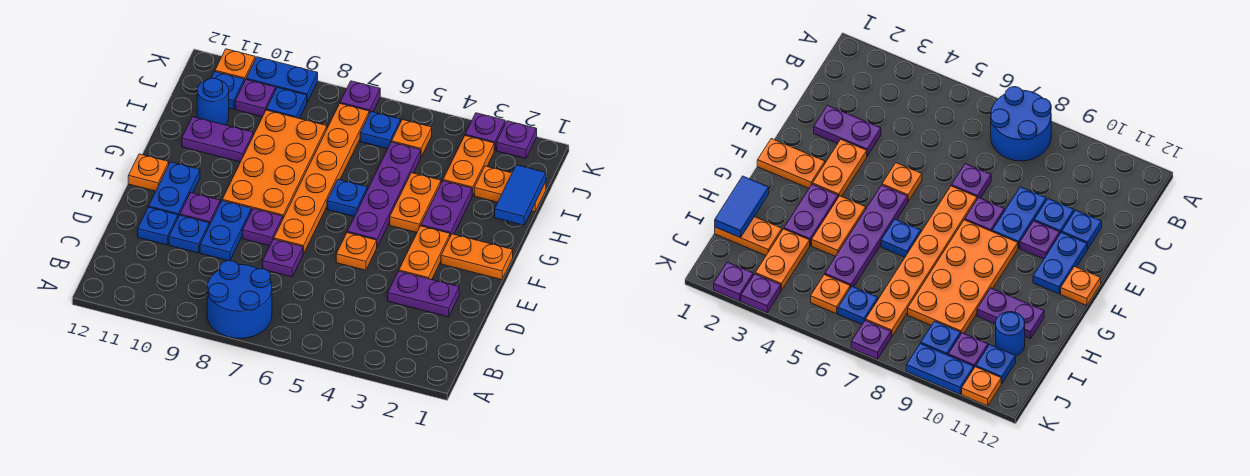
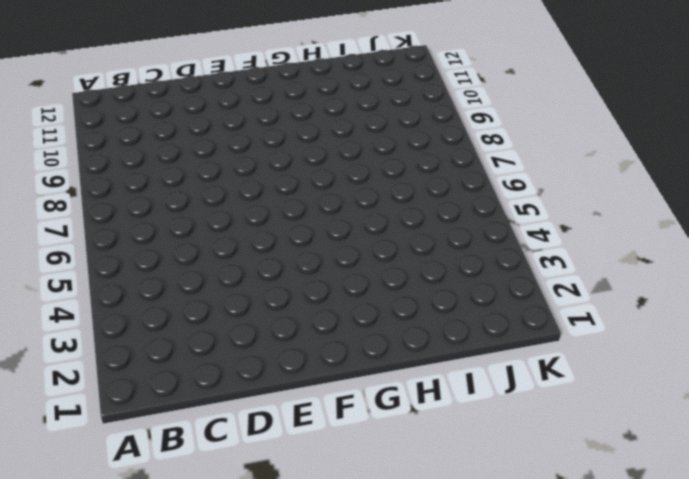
none -> blue round brick A7:B8 level 1
none -> purple plate D2:D3 level 1
none -> purple plate D7 level 1
none -> blue plate D9:E9 level 1

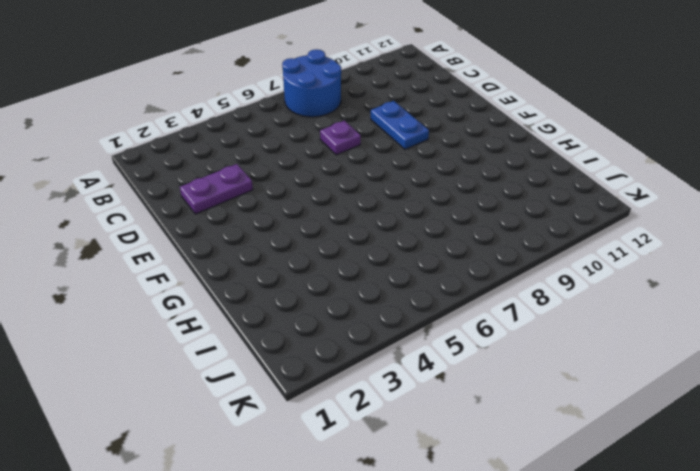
none -> blue plate D10 level 1
none -> blue plate D11 level 1
none -> orange plate E3:F3 level 1
none -> orange plate E5 level 1

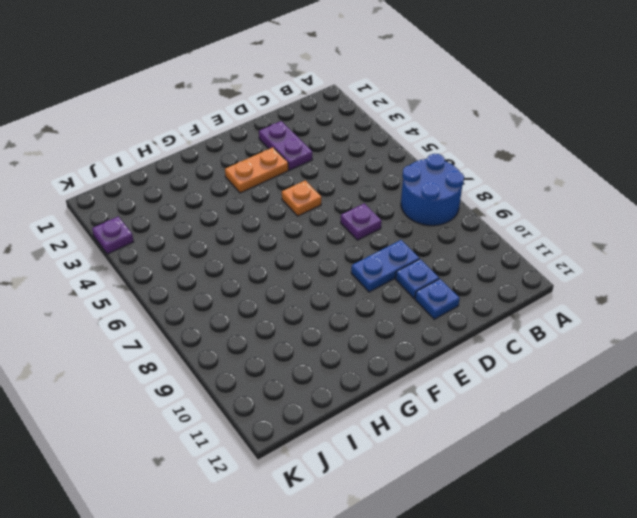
none -> orange plate E7:J7 level 1
none -> purple plate E8 level 1
none -> purple plate E10 level 1
none -> blue plate E11:F11 level 1

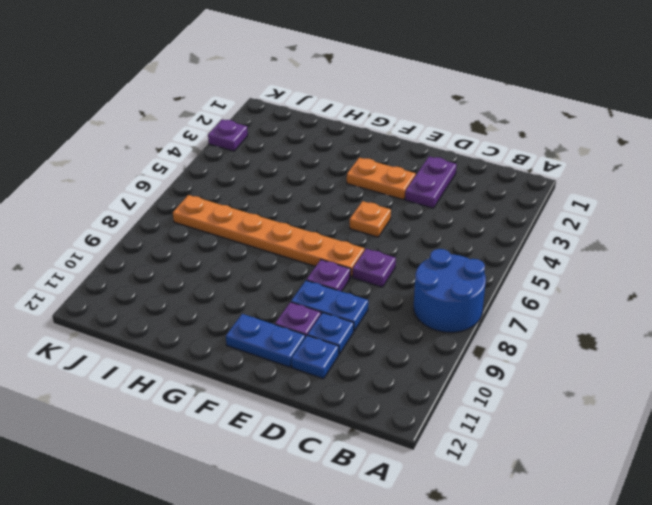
none -> orange plate F1:F2 level 1
none -> purple plate F5:I5 level 1
none -> orange plate F8:I9 level 1
none -> orange plate F12 level 1

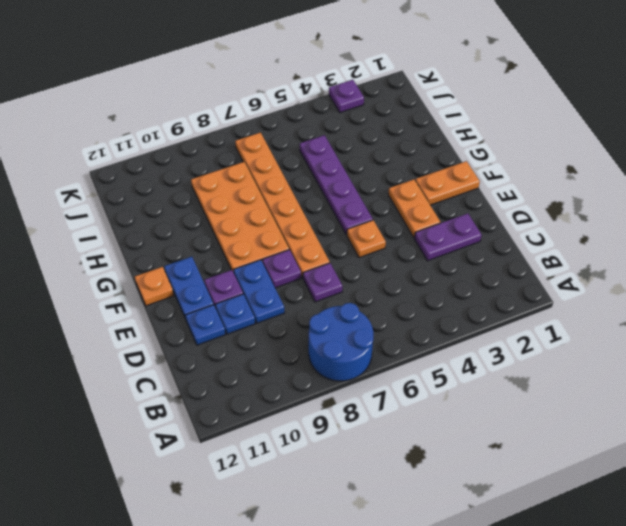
none -> purple plate G3:H3 level 1
none -> orange plate G4:H4 level 1
none -> blue plate G6 level 1
none -> purple plate H10:H11 level 1

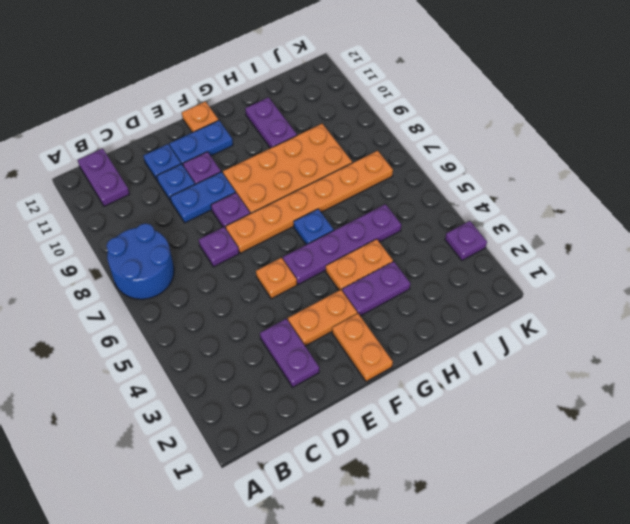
purple plate B11:B12 level 1 -> none
none -> orange plate I1:I2 level 1
none -> orange plate I3:J3 level 1
none -> blue round brick I11 level 1
none -> orange plate J5 level 1

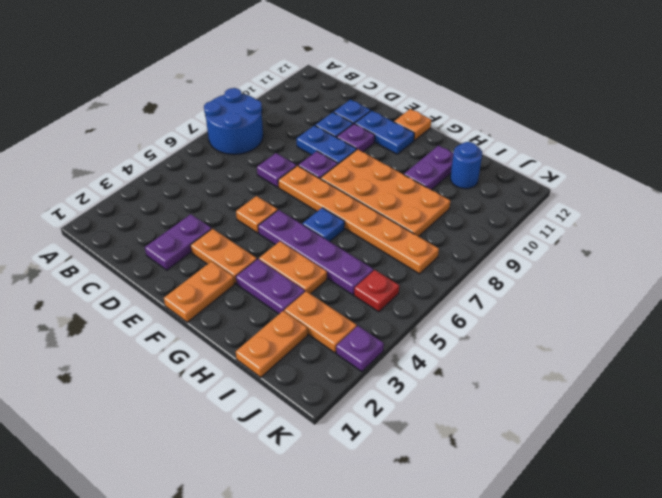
red plate J5 level 1 -> orange plate J5 level 1
none -> blue plate J6 level 1
none -> blue plate J9 level 1
none -> purple plate J10 level 1
none -> blue plate J11 level 1

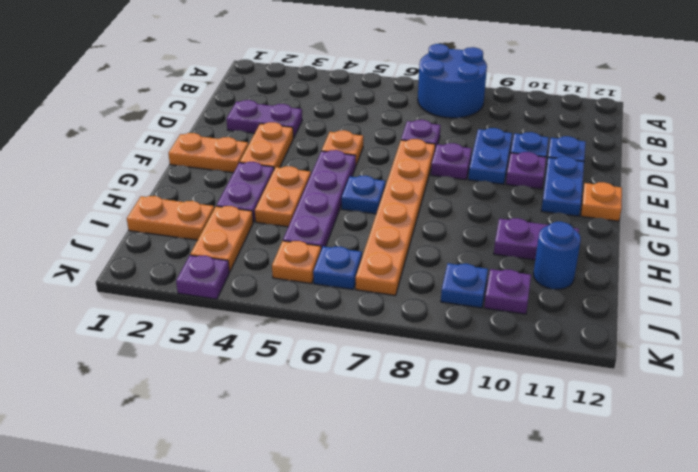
none -> orange plate F8:I9 level 1
none -> blue plate J11 level 1
none -> purple plate K2 level 1
none -> purple plate K7 level 1

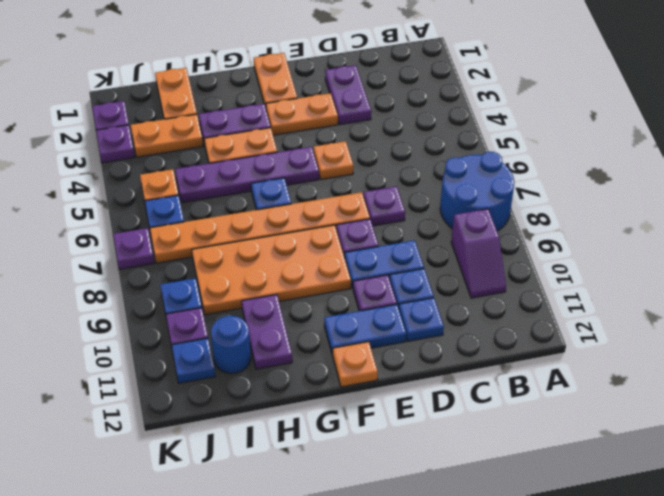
purple slope B9:B10 level 1 top 9 -> none
none -> blue plate K9:K10 level 1
none -> orange plate K11 level 1
none -> blue tile H1:I1 level 2

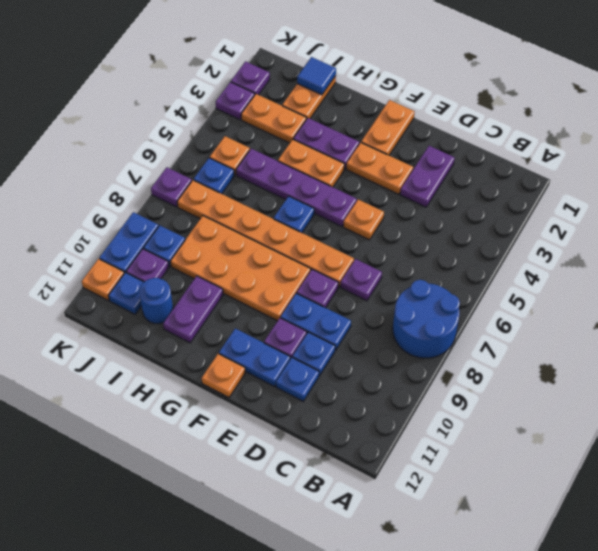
blue tile I1 level 2 -> blue tile H1:I1 level 2

